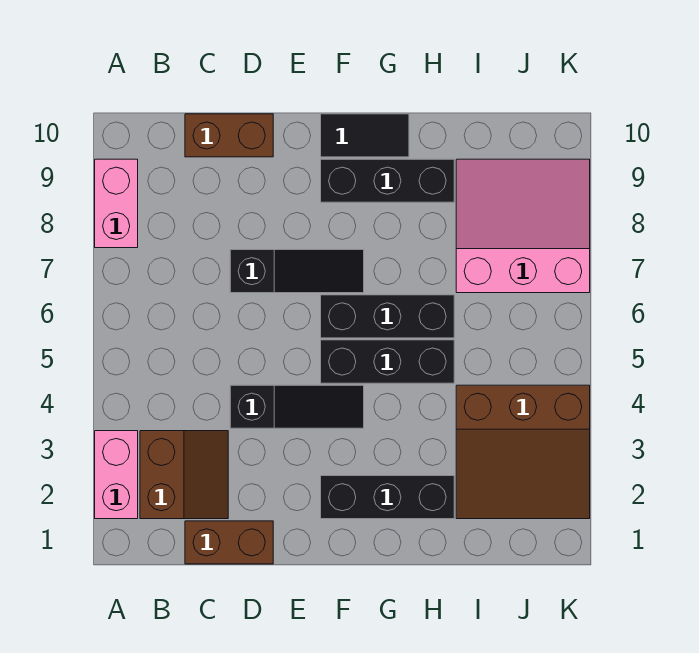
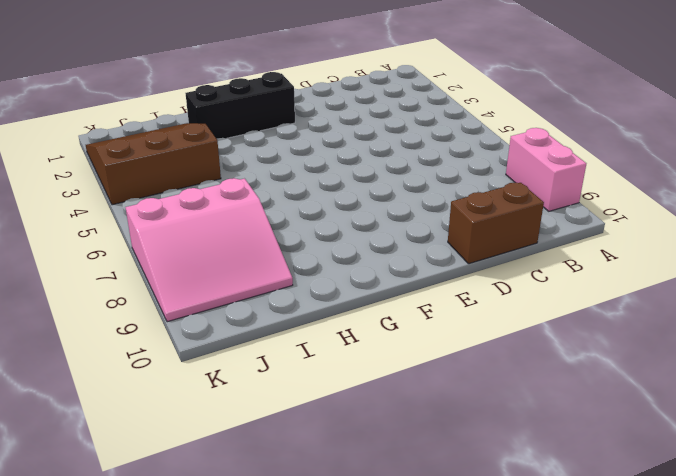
none -> pink brick A2:A3 level 1
none -> brown slope B2:C3 level 1 top B
none -> brown brick C1:D1 level 1

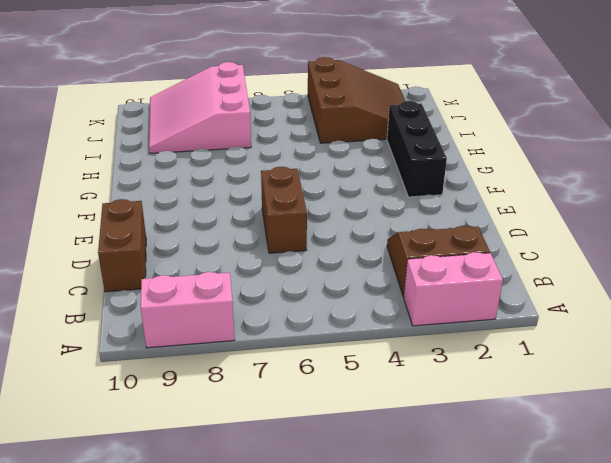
brown brick D6:E6 level 1 -> brown brick C1:D1 level 1
none -> black slope D4:F4 level 1 top D
none -> black slope D7:F7 level 1 top D
none -> black brick F5:H5 level 1

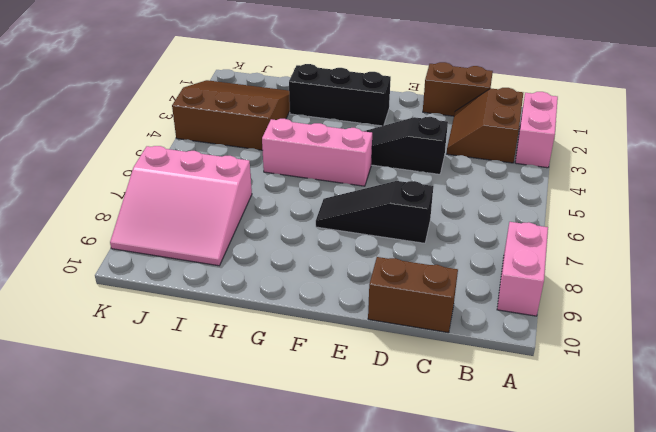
pink brick F5:H5 level 1 -> black brick F5:H5 level 1
none -> black brick F6:H6 level 1
none -> black brick F9:H9 level 1
none -> black tile F10:G10 level 1

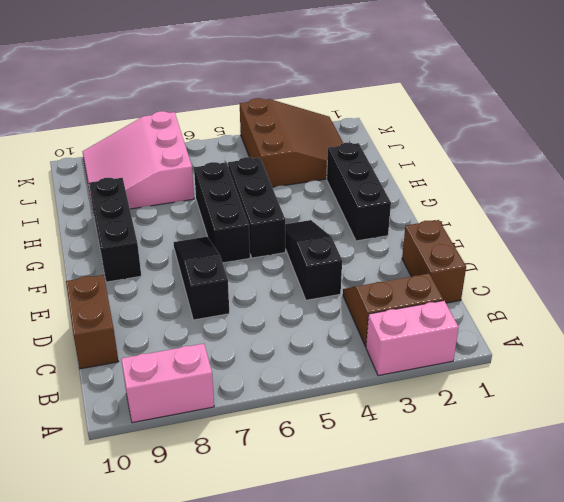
none -> black tile F10:G10 level 1

